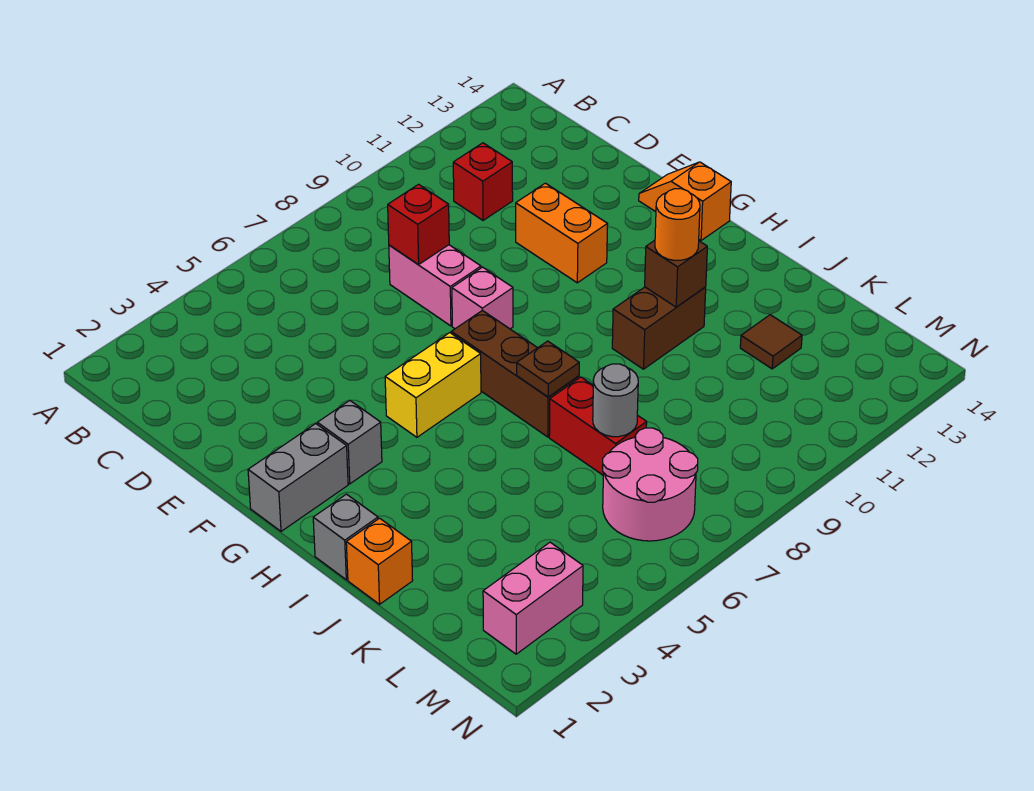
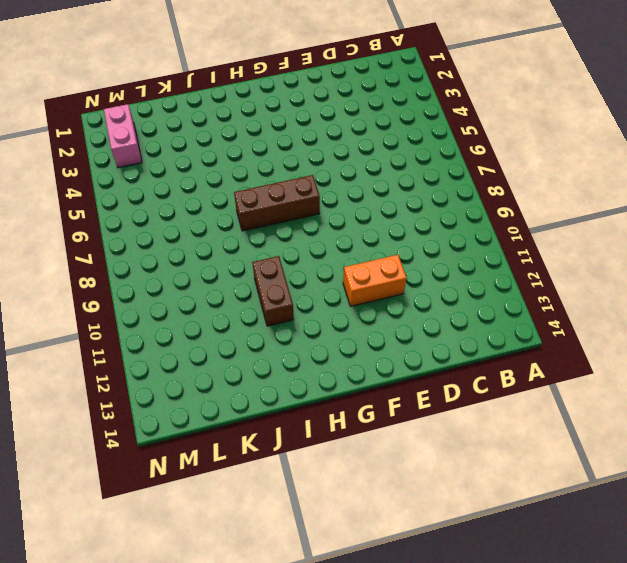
none -> red brick C11 level 1
none -> pink brick D8:E8 level 1
none -> pink brick F8 level 1

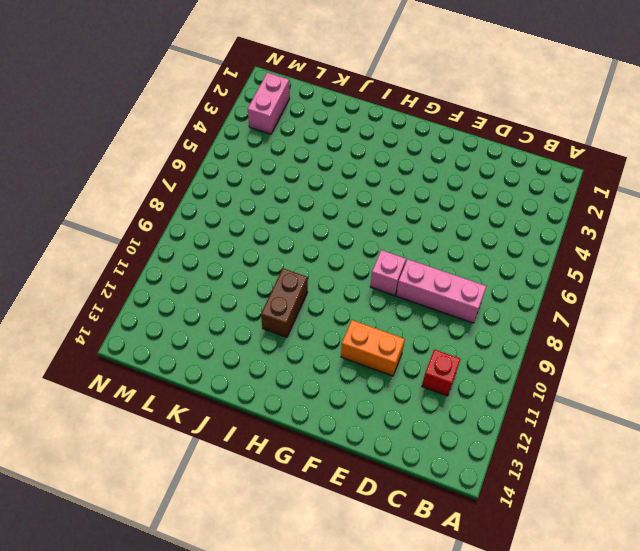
pink brick C8:E8 level 1 -> pink brick D8:E8 level 1
none -> orange slope F14:G14 level 1 top G
none -> grey brick G1:G2 level 1
none -> grey brick G3 level 1

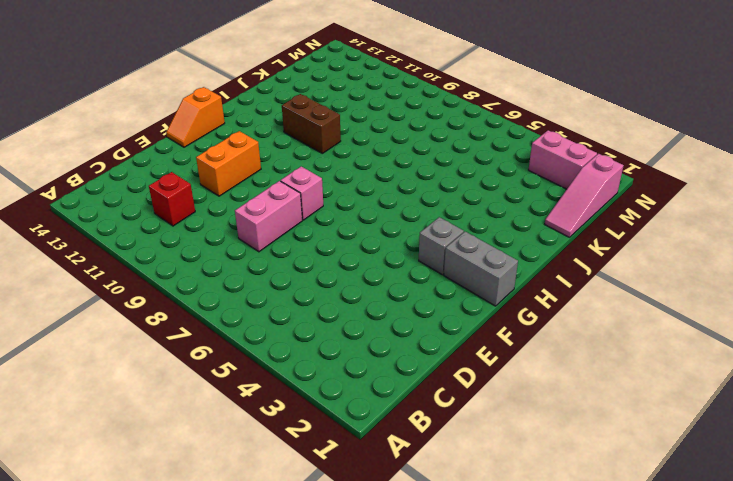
pink slope K1:M1 level 1 top M -> none
none -> yellow brick G5:G6 level 1
none -> brown brick G7:I7 level 1
none -> grey brick I1 level 1

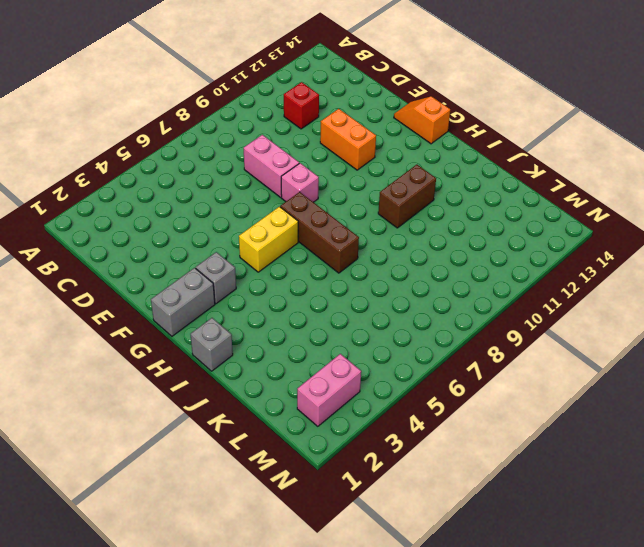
none -> orange brick J1 level 1
none -> red brick J7:K7 level 1
none -> brown tile K12 level 1

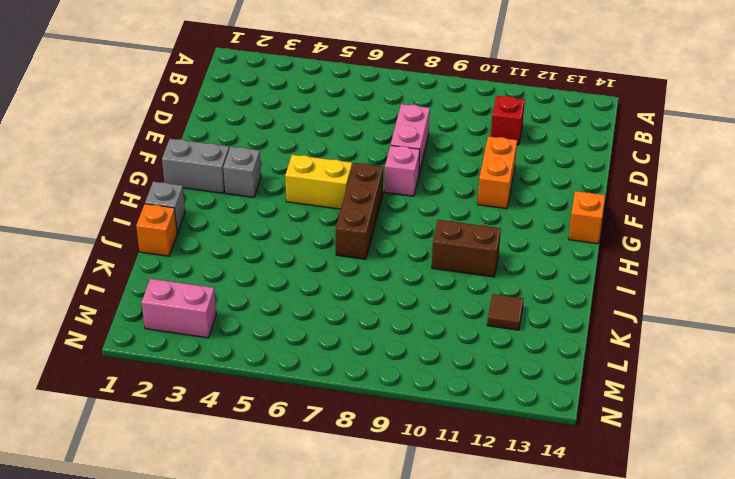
none -> red brick J7:K7 level 1
none -> pink round brick L6:M7 level 1
none -> red brick D8 level 2

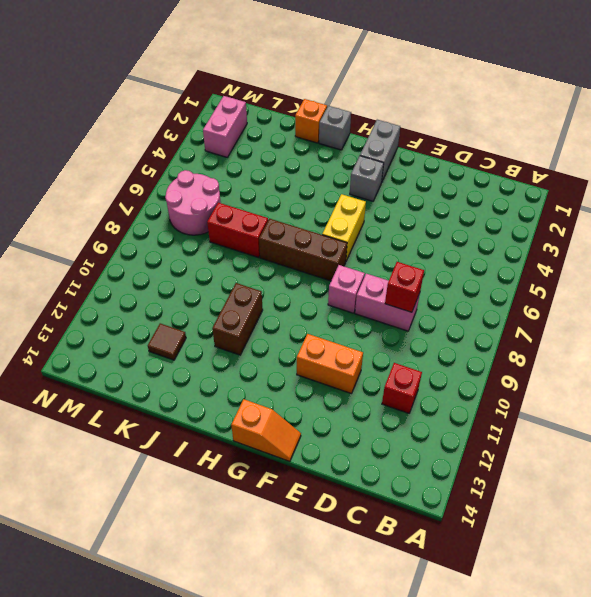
none -> brown plate I7 level 2
none -> brown brick I11 level 2
none -> grey round brick K7 level 2

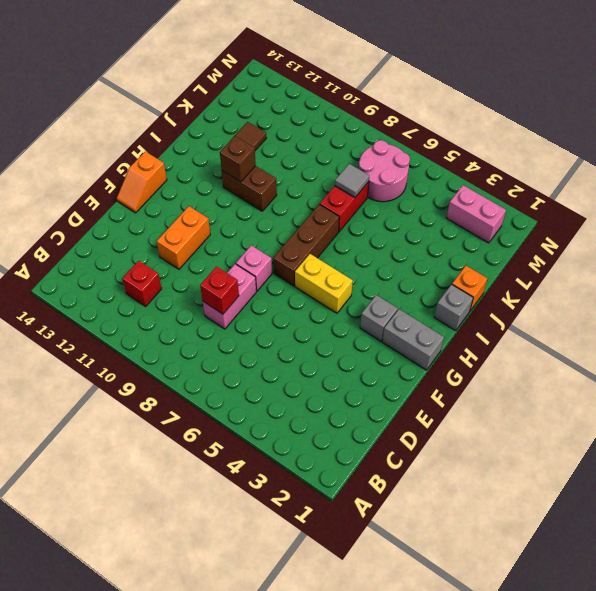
grey tile K7 level 2 -> grey round brick K7 level 2
none -> brown plate I7 level 2
none -> orange round brick I11 level 3

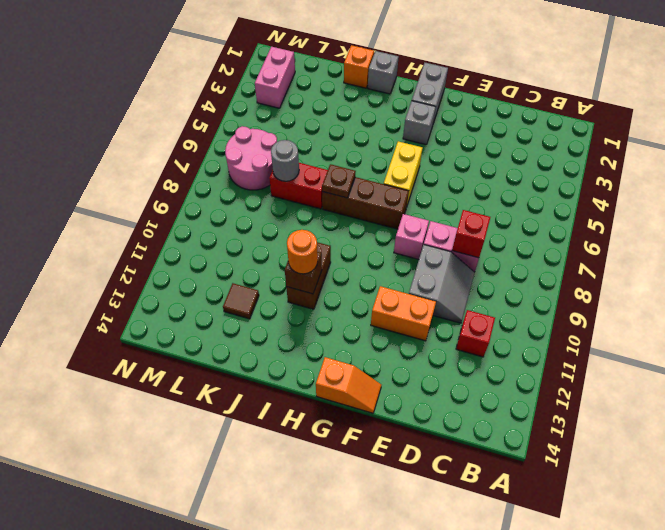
grey slope D9:E10 level 1 top E -> none

